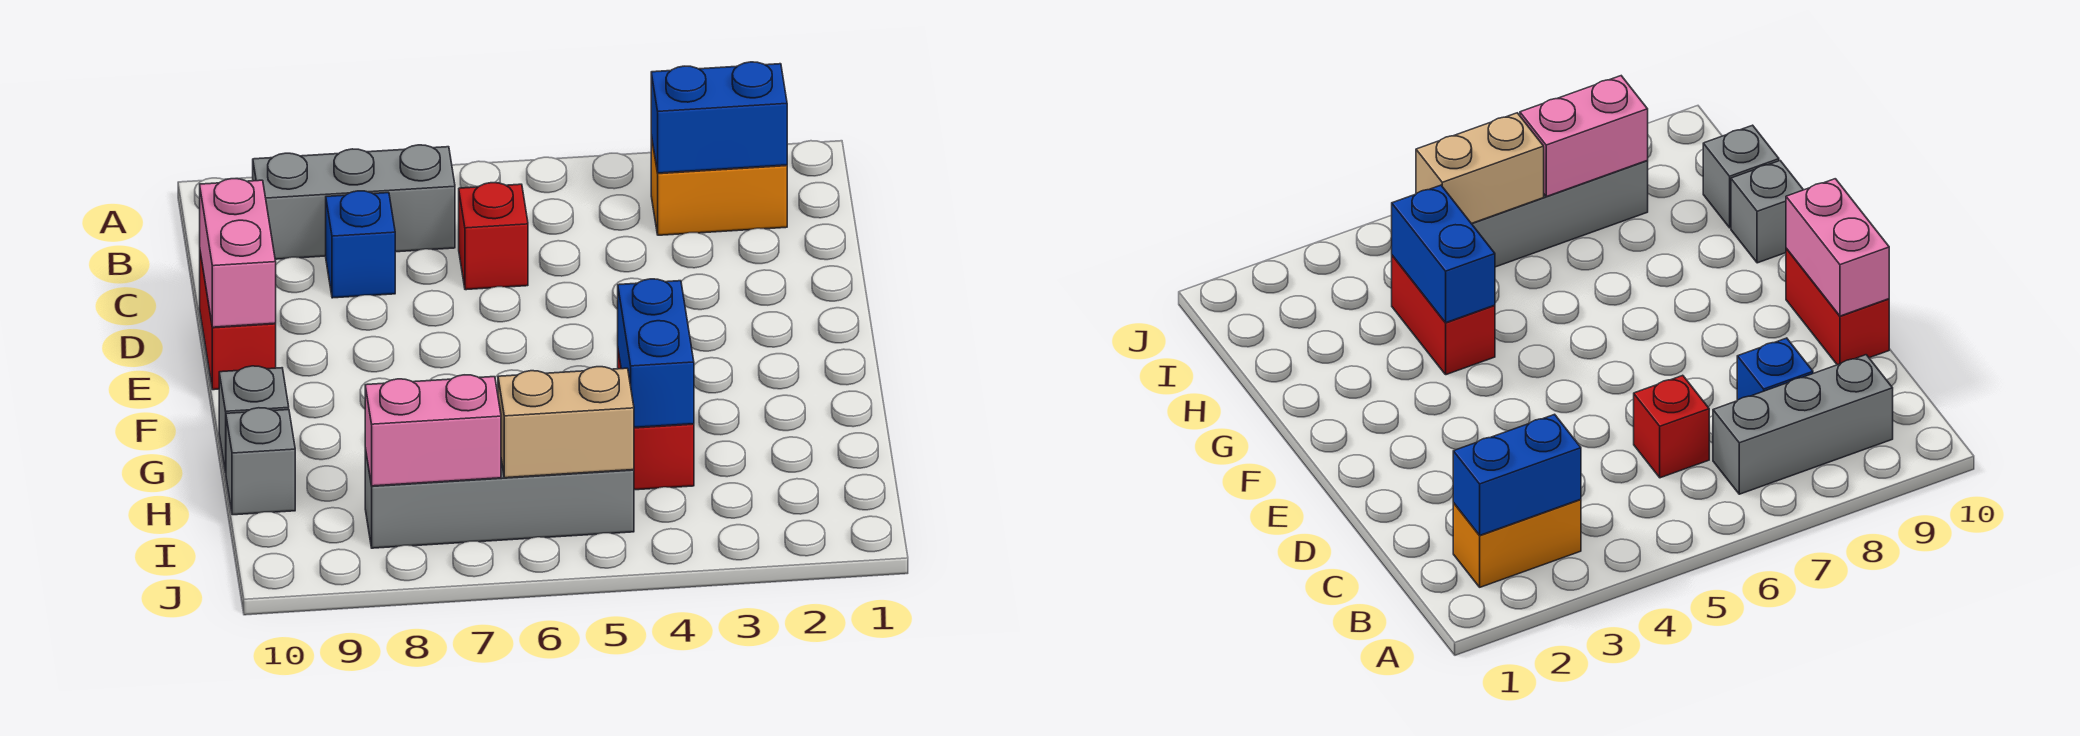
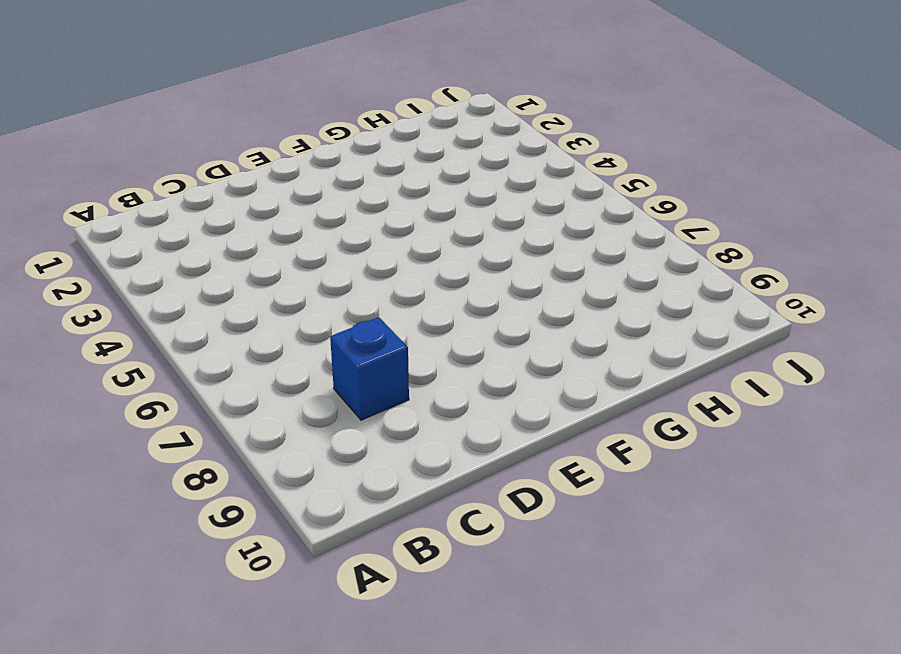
none -> orange brick B2:B3 level 1
none -> grey brick B7:B9 level 1
none -> red brick C6 level 1

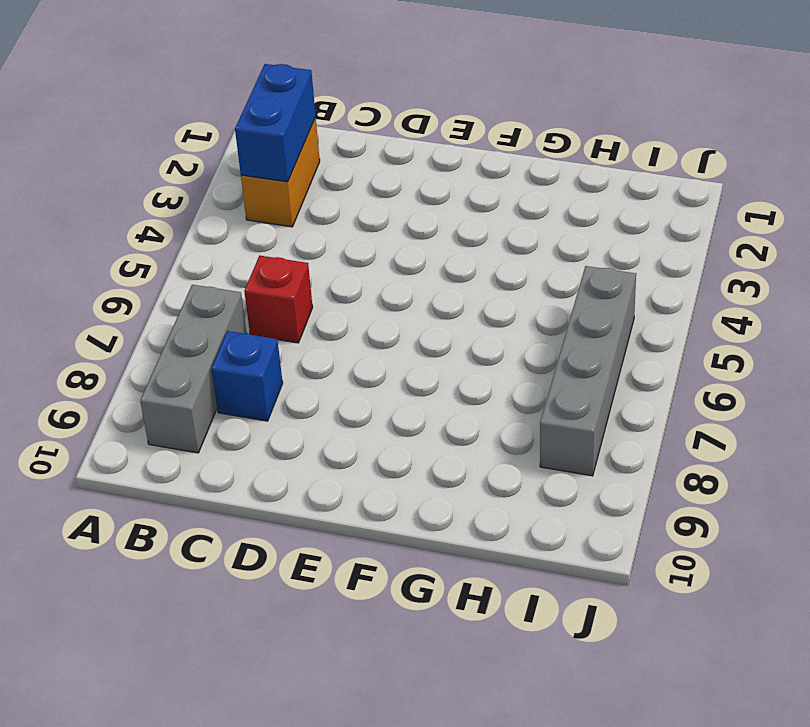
none -> red brick D10:E10 level 1
none -> red brick G4:H4 level 1
none -> grey brick G10 level 1

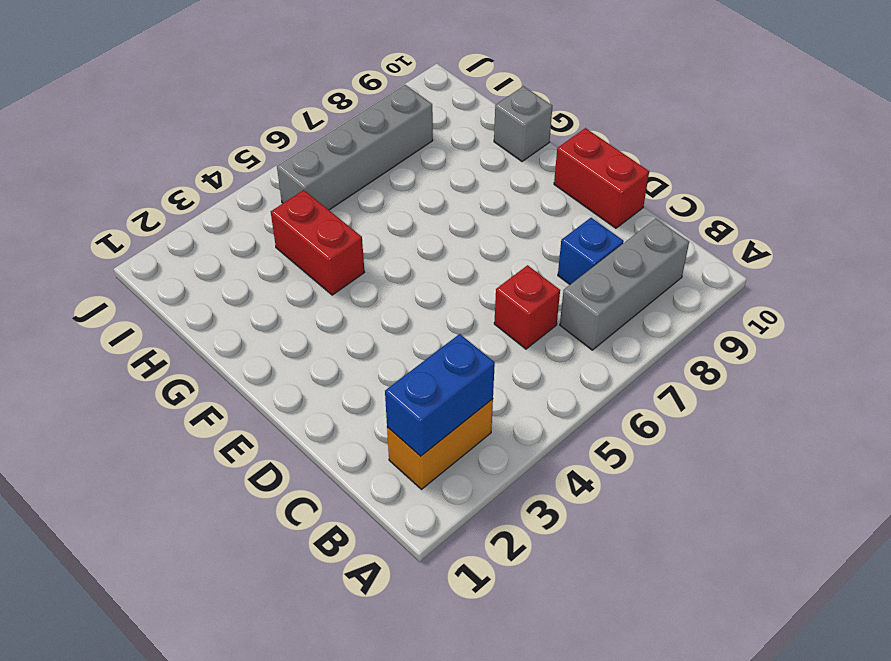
none -> grey brick H10 level 1
none -> pink brick D10:E10 level 2
none -> blue brick G4:H4 level 2

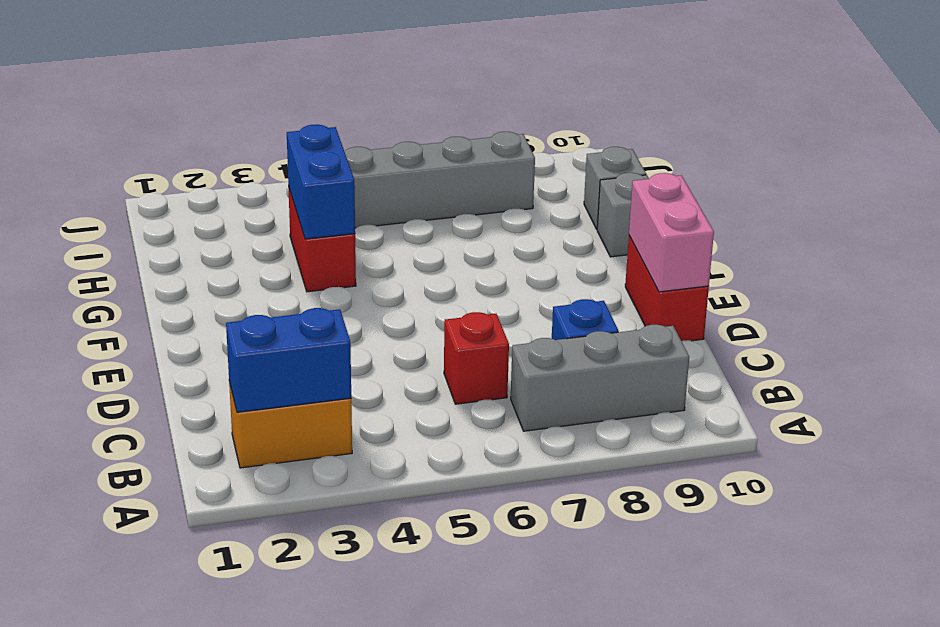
none -> tan brick I5:I6 level 2
none -> pink brick I7:I8 level 2

